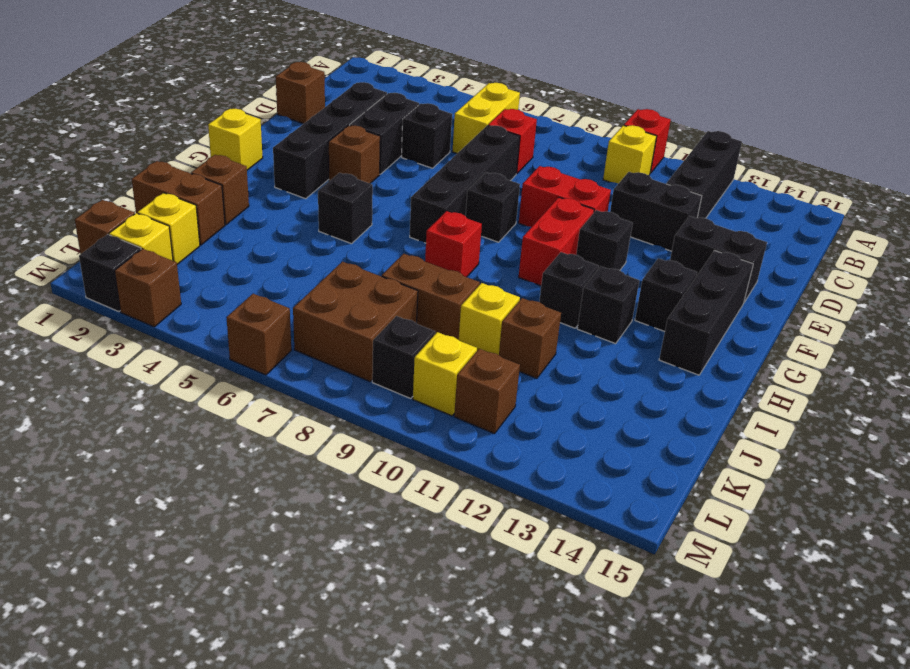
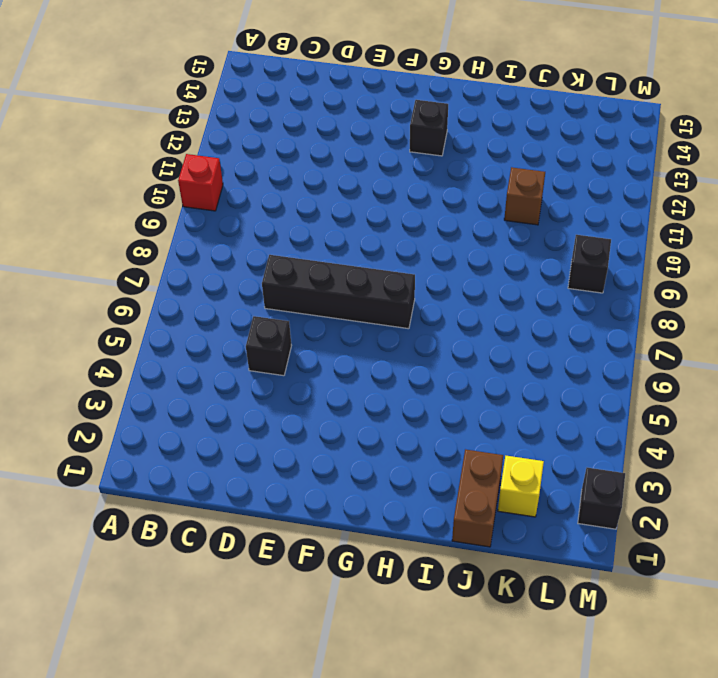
none -> black brick A12:C12 level 1
none -> yellow brick B6:C6 level 1
none -> yellow brick B10 level 1
none -> red brick C7 level 1

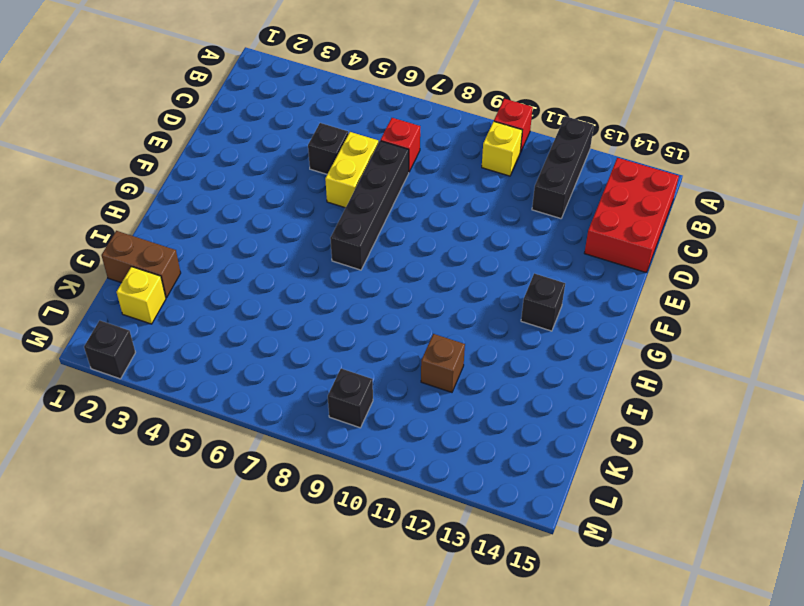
red brick B14:D15 level 1 -> none
yellow brick D6:E6 level 1 -> yellow brick B6:C6 level 1
none -> brown brick D1 level 1
none -> black brick D3:G3 level 1
none -> black brick D4:E4 level 1
none -> black brick D11:D12 level 1

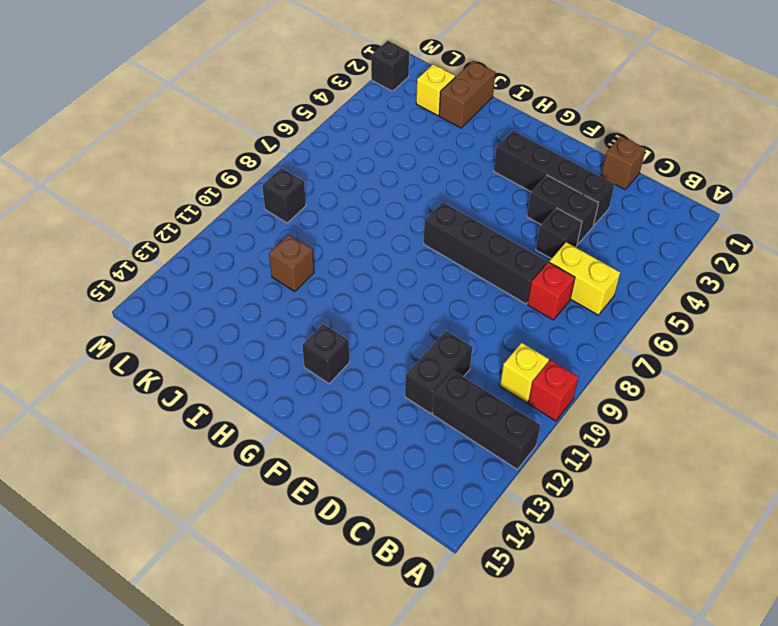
none -> red brick E9:E10 level 1
none -> black brick E13:E14 level 1
none -> brown brick F4 level 1
none -> black brick F8 level 1

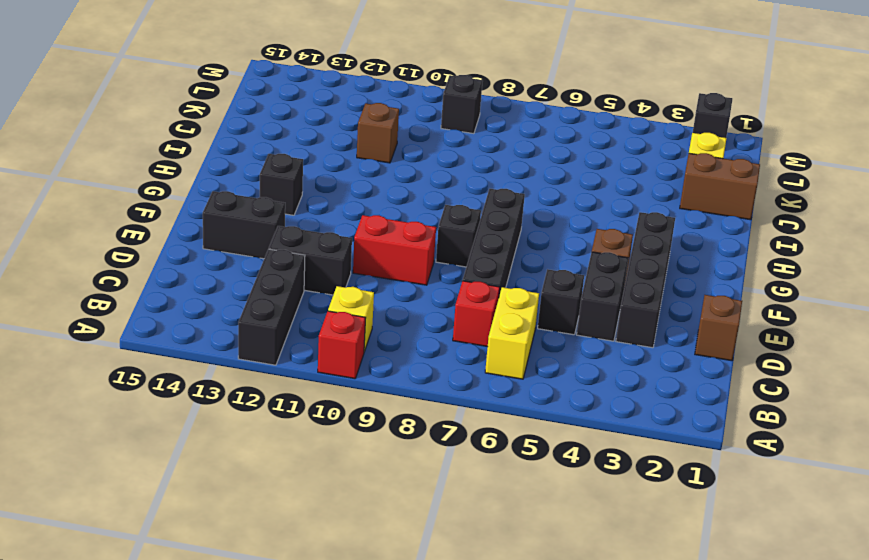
none -> red brick F10:G10 level 1
none -> black brick F11 level 1
none -> black brick F14:H14 level 1
none -> yellow brick G1 level 1

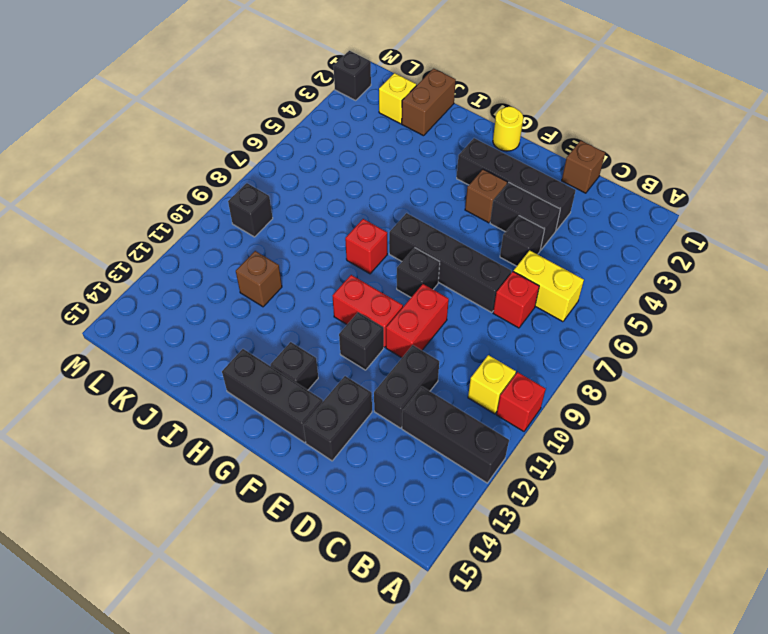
yellow round brick G1 level 1 -> yellow brick G1 level 1
none -> black brick H5 level 1
none -> black brick H11 level 1
none -> black brick H12 level 1
none -> brown brick I2 level 1

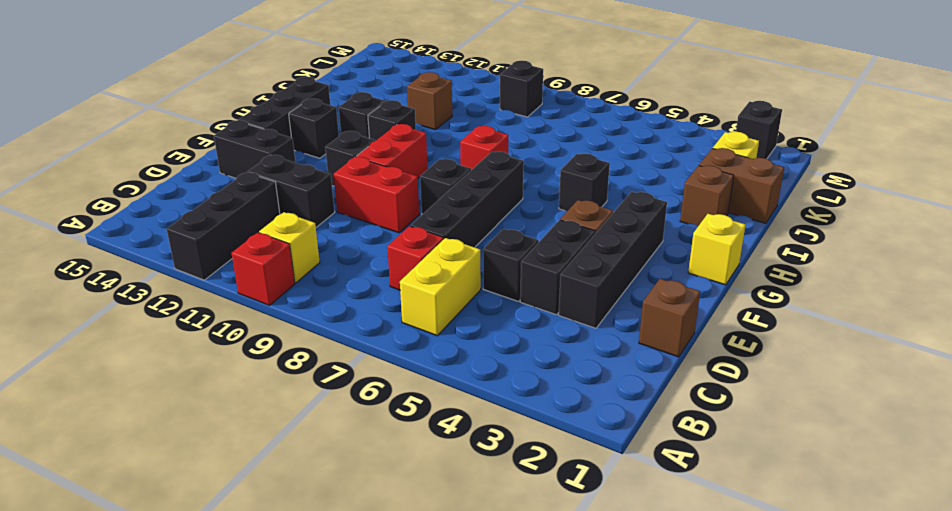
none -> brown brick J8:J9 level 1
none -> yellow brick J10 level 1
none -> brown brick K7:L8 level 1
none -> brown brick L1 level 1

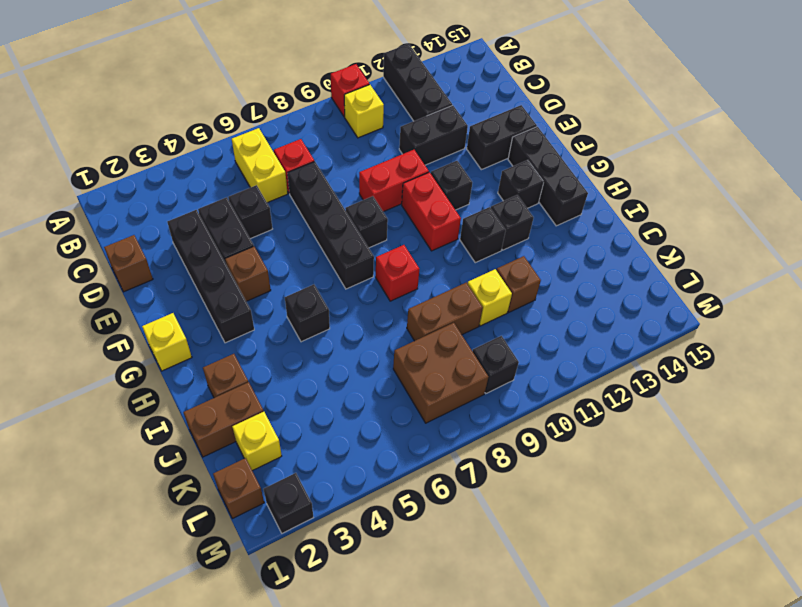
none -> yellow brick L2 level 1
none -> yellow brick L10 level 1
none -> brown brick L11 level 1
none -> brown brick M3 level 1

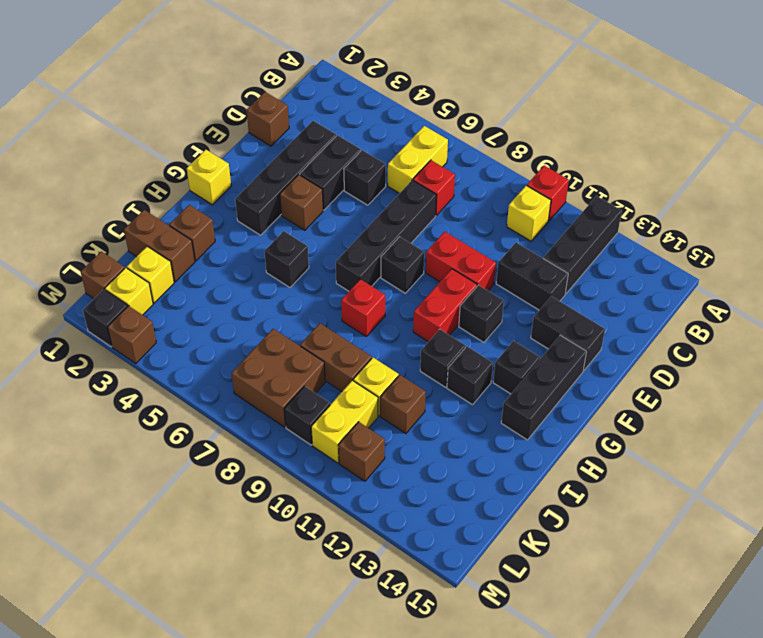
yellow brick K10:L10 level 1 -> yellow brick L10 level 1
none -> brown brick M6 level 1

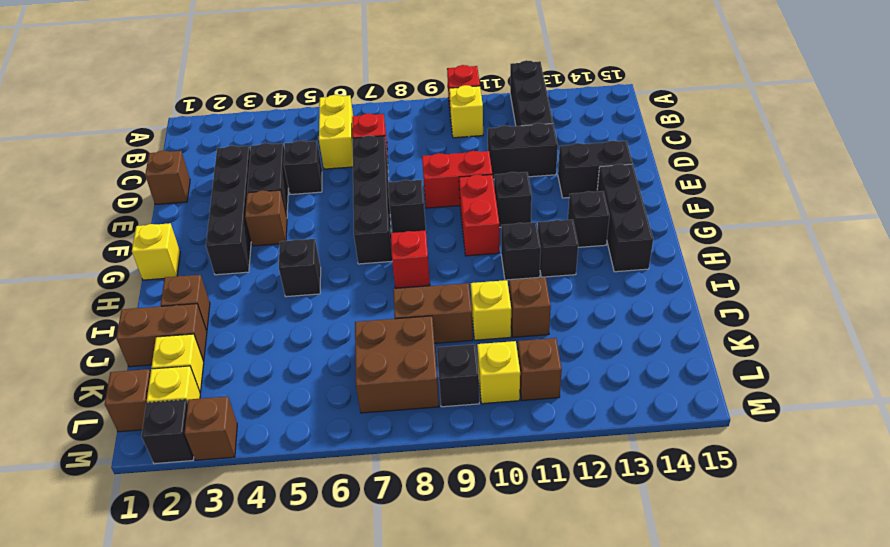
none -> brown brick M6 level 1

